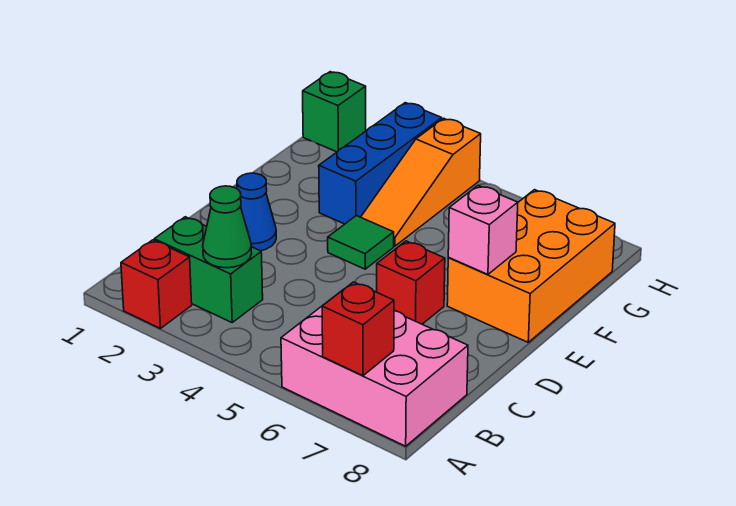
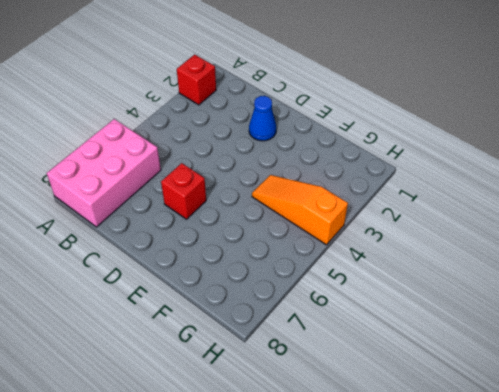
none -> green brick B2:B3 level 1
none -> green tile E4 level 1
none -> orange brick E7:G8 level 1

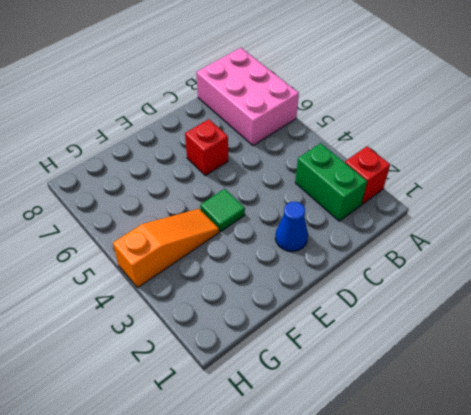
none -> orange brick E7:G8 level 1
none -> blue brick F3:H3 level 1
none -> green brick H1 level 1

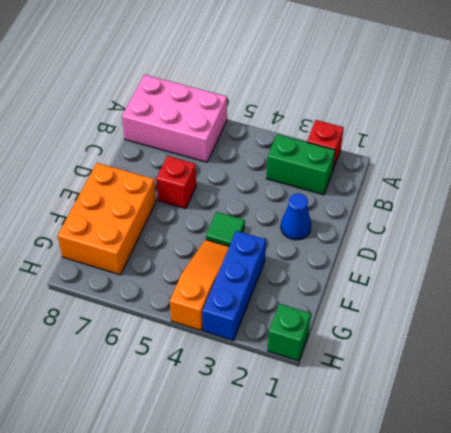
none -> red brick A7 level 2
none -> green cone B3 level 2
none -> pink brick E7 level 2

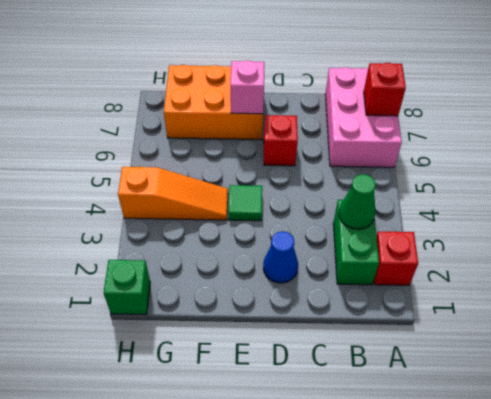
none -> blue brick F3:H3 level 1

